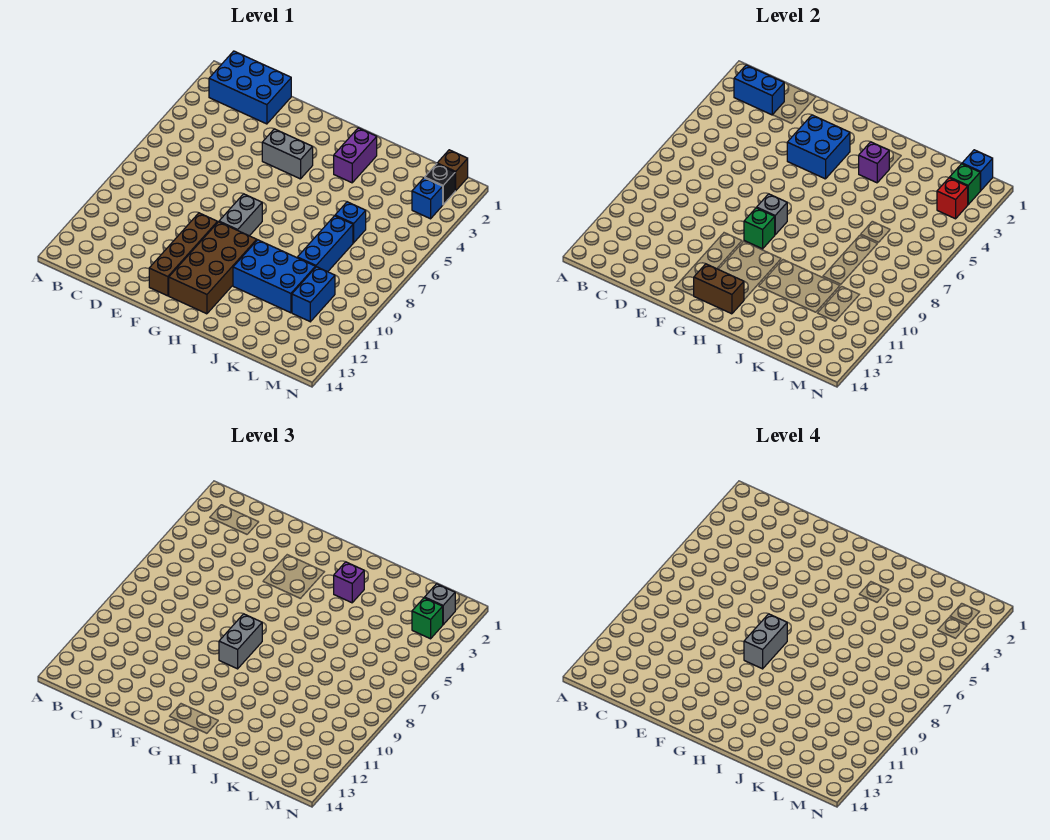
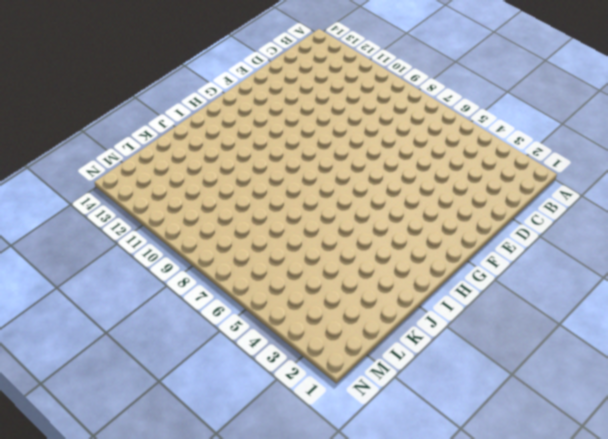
none -> blue brick B1:D2 level 1
none -> grey brick F4:G4 level 1
none -> brown brick F10:F13 level 1

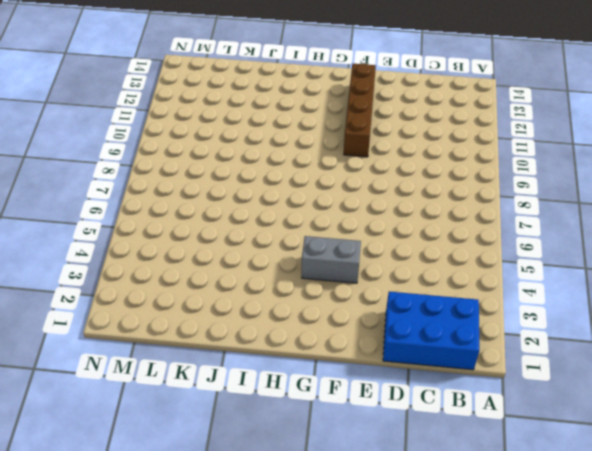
none -> grey brick G8:G9 level 1
none -> brown brick G10:H13 level 1
none -> purple brick I2:I3 level 1

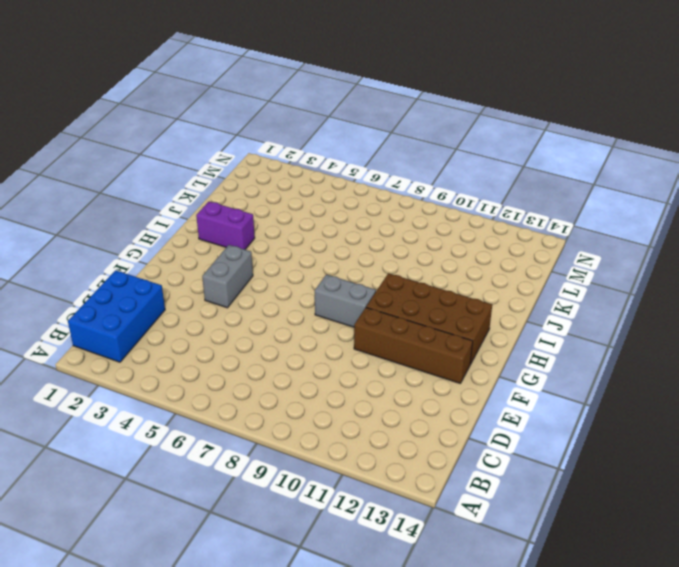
none -> blue brick I10:K11 level 1
none -> blue brick K6 level 1
none -> blue brick K7:K9 level 1

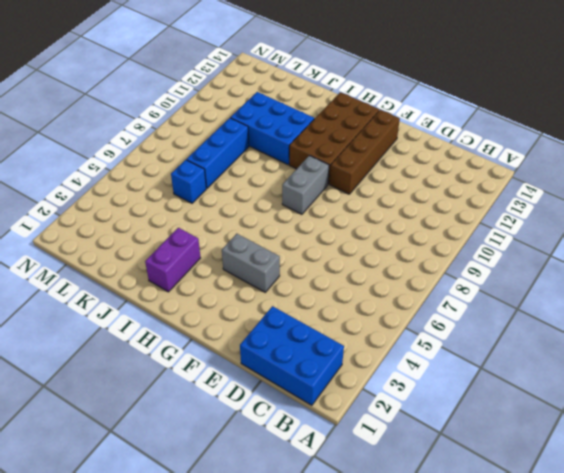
none -> blue brick L10:L11 level 1
none -> brown brick M1 level 1
none -> black brick M2 level 1

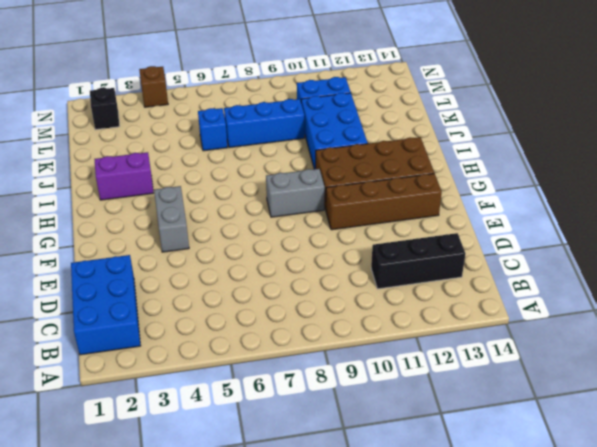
black brick C11:C13 level 1 -> none
brown brick N4 level 1 -> brown brick M1 level 1
none -> blue brick M3 level 1
none -> blue brick B2:C2 level 2
none -> blue brick F3:G4 level 2

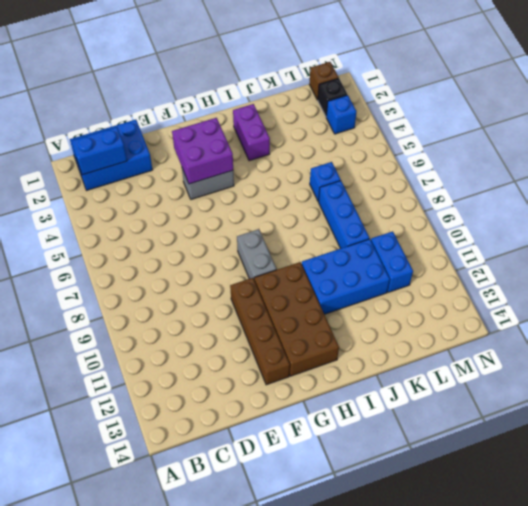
purple brick F3:G4 level 2 -> blue brick F3:G4 level 2
none -> grey brick G8 level 2
none -> green brick G9 level 2
none -> brown brick G13:H13 level 2

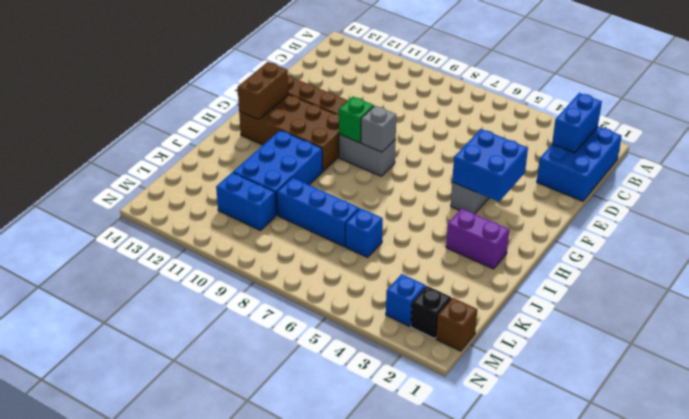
none -> purple brick I3 level 2
none -> blue brick M1 level 2
none -> green brick M2 level 2

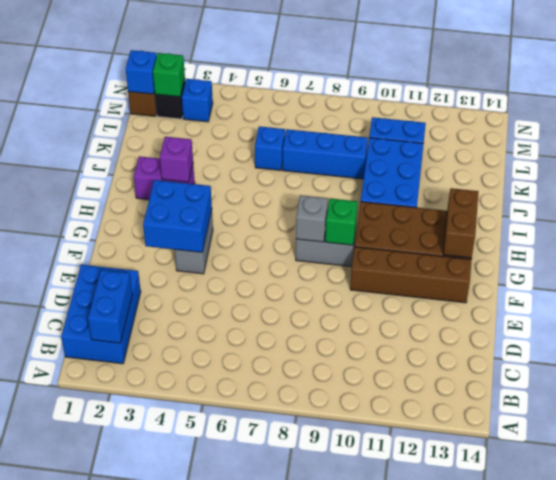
none -> red brick M3 level 2
none -> grey brick G8:G9 level 3
none -> purple brick I3 level 3

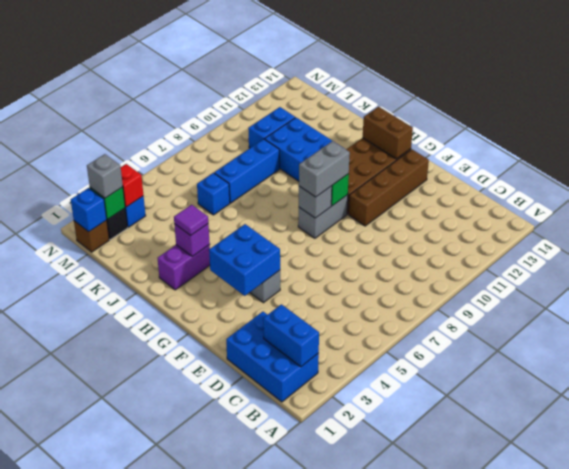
purple tile I3 level 3 -> purple brick I3 level 3
none -> green brick M3 level 3
none -> grey brick G8:G9 level 4

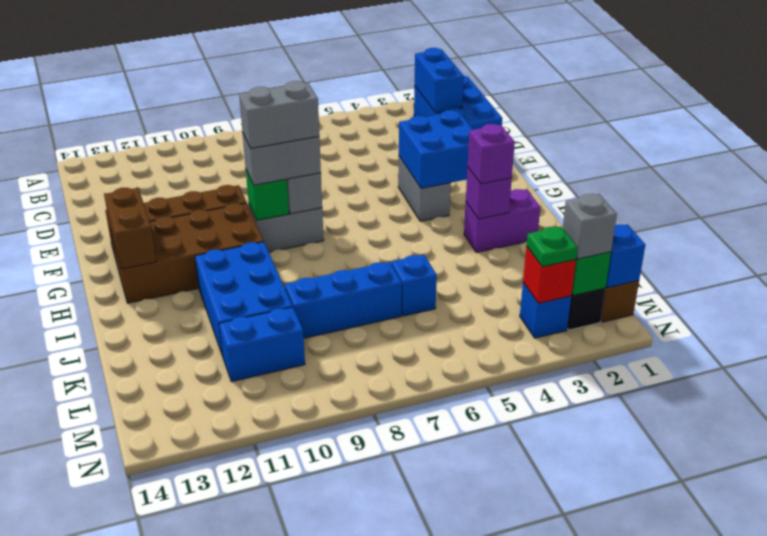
green plate M3 level 3 -> green brick M3 level 3

